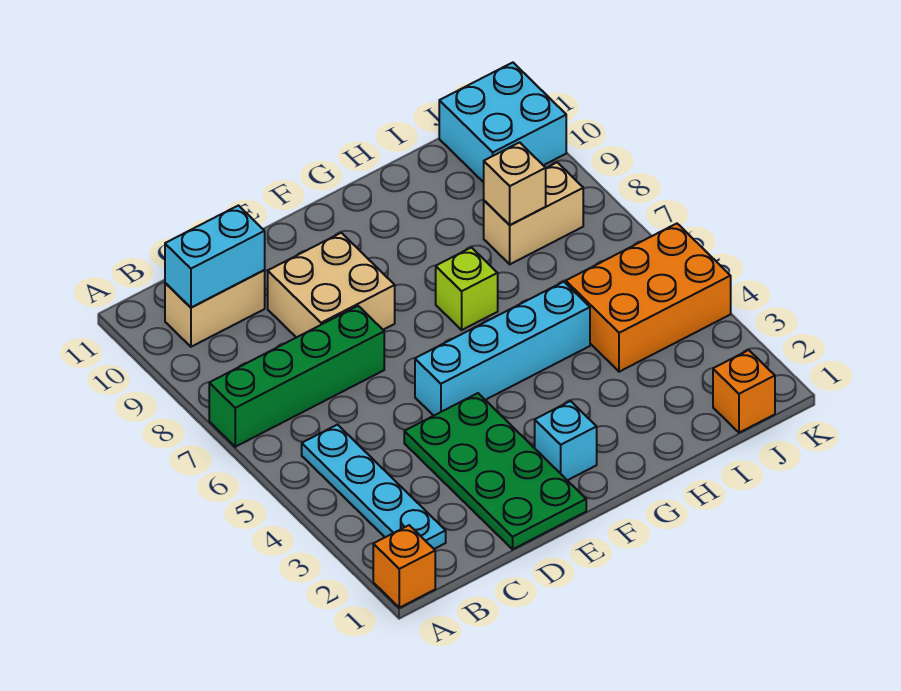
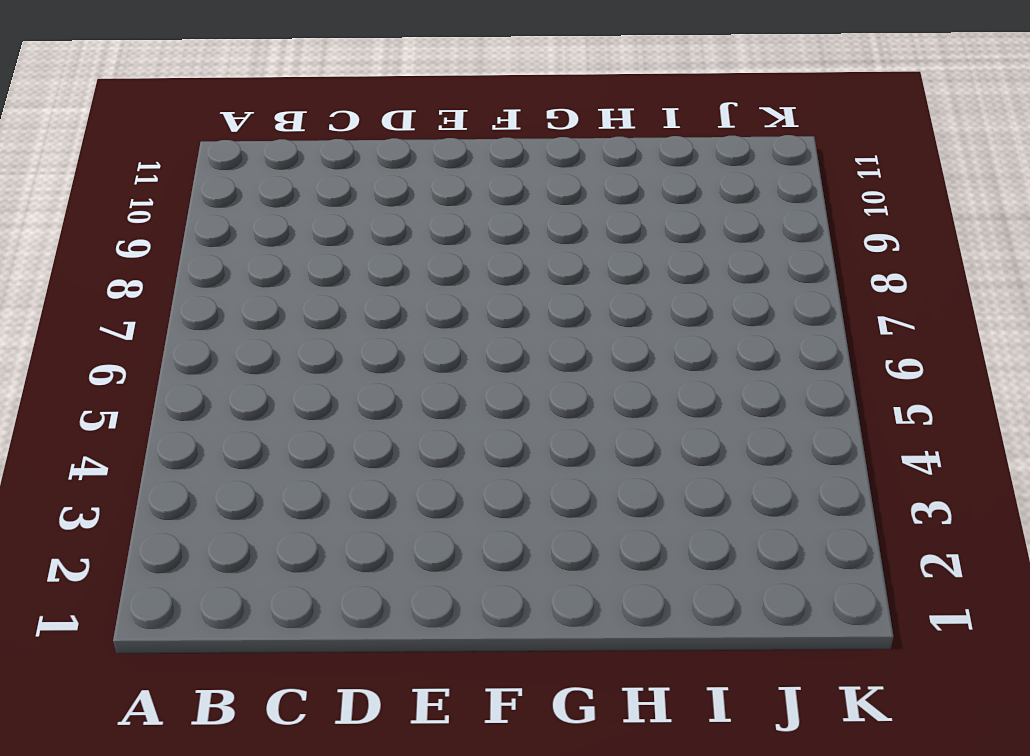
none -> orange brick A1 level 1
none -> green brick A7:D7 level 1
none -> cyan plate B2:B5 level 1

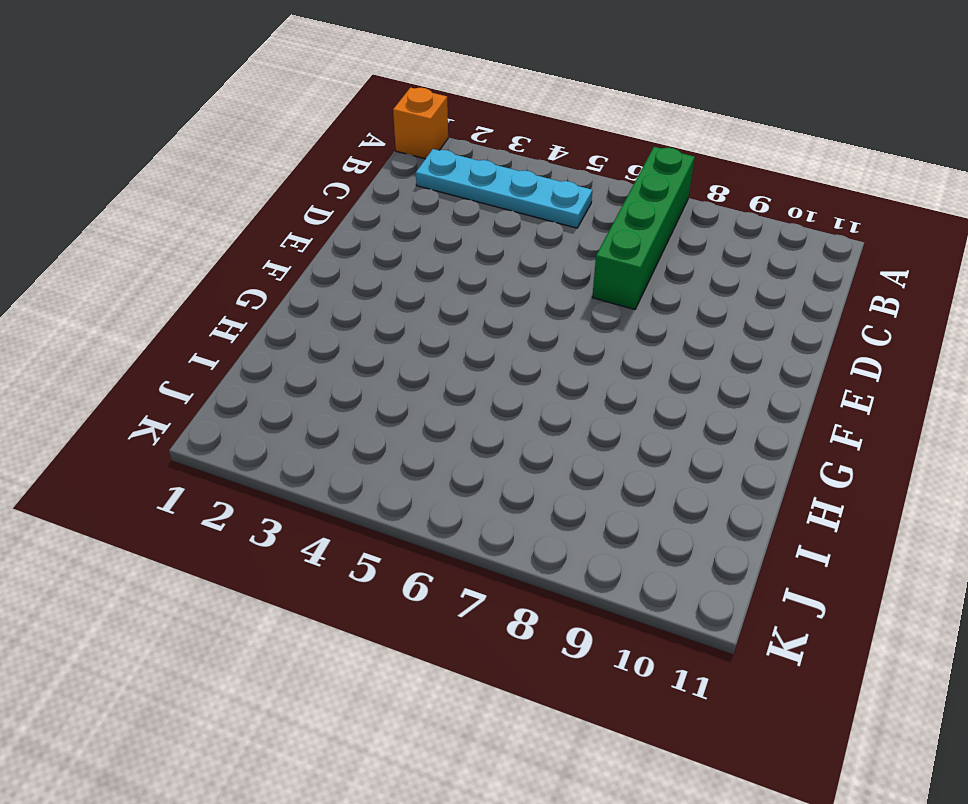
none -> tan brick B10:C10 level 1
none -> green plate D1:E4 level 1
none -> tan brick D8:E9 level 1

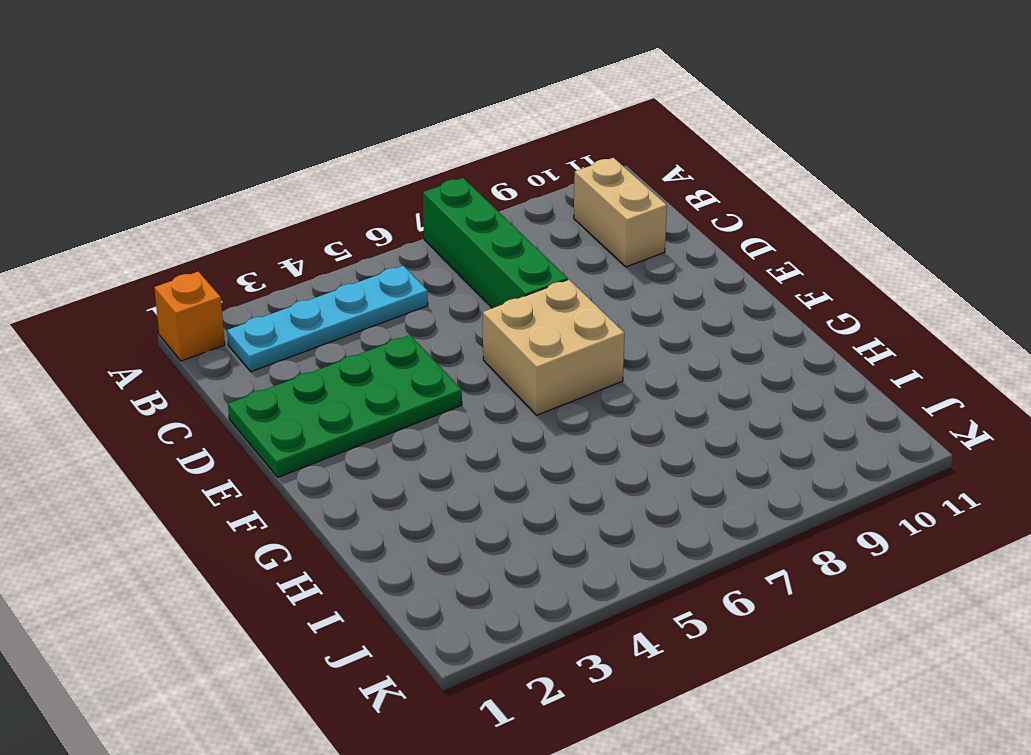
tan brick E6:F7 level 1 -> tan brick D8:E9 level 1
none -> cyan brick E5:H5 level 1
none -> cyan brick F2 level 1
none -> lime brick G7 level 1

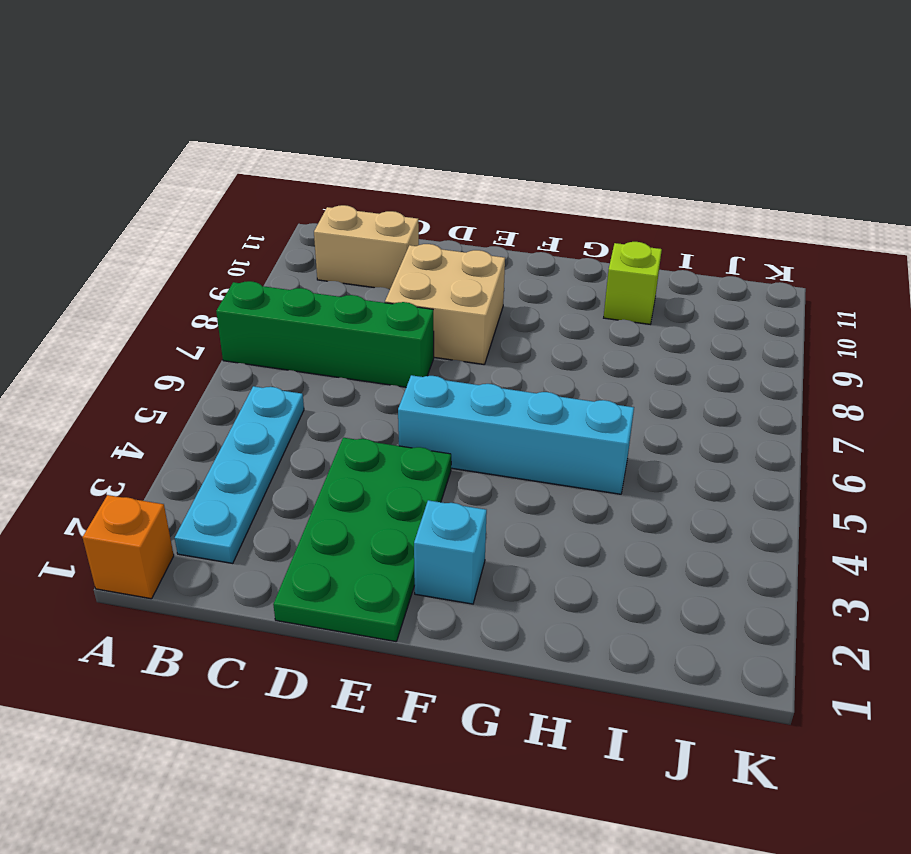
lime brick H10 level 1 -> lime brick G7 level 1
none -> orange brick I4:K5 level 1
none -> tan brick I8:J8 level 1
none -> orange brick J1 level 1

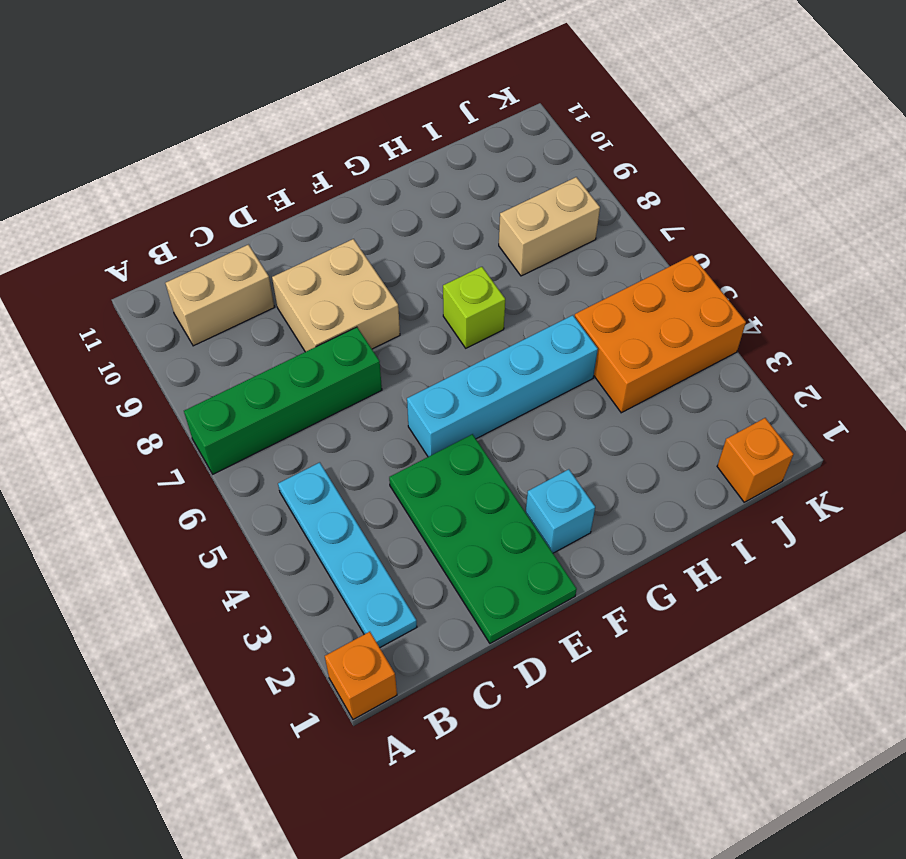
none -> cyan brick J10:K11 level 1
none -> cyan brick B10:C10 level 2
none -> tan brick I8 level 2

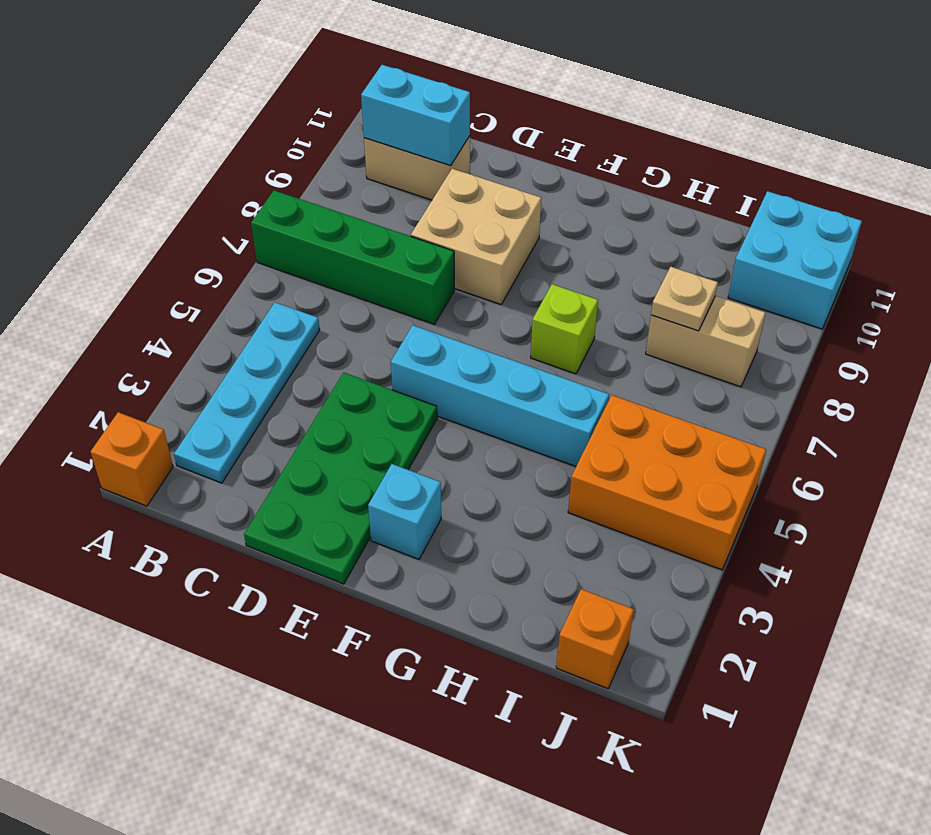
tan plate I8 level 2 -> tan brick I8 level 2

